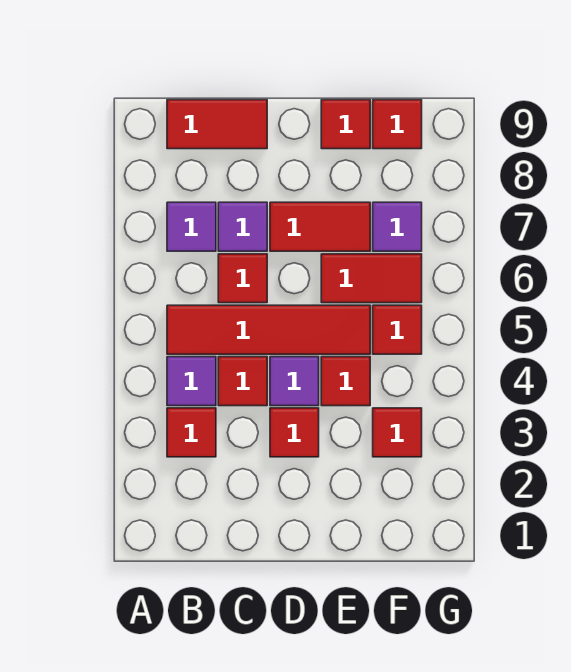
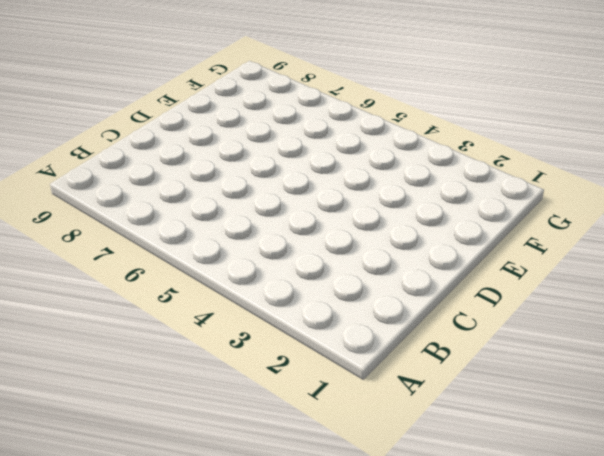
none -> red tile B3 level 1
none -> purple tile B4 level 1
none -> red tile B5:E5 level 1

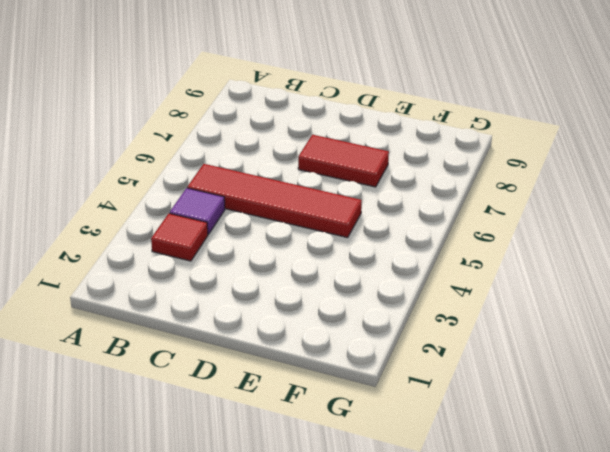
none -> purple tile B7 level 1
none -> red tile B9:C9 level 1
none -> red tile C4 level 1

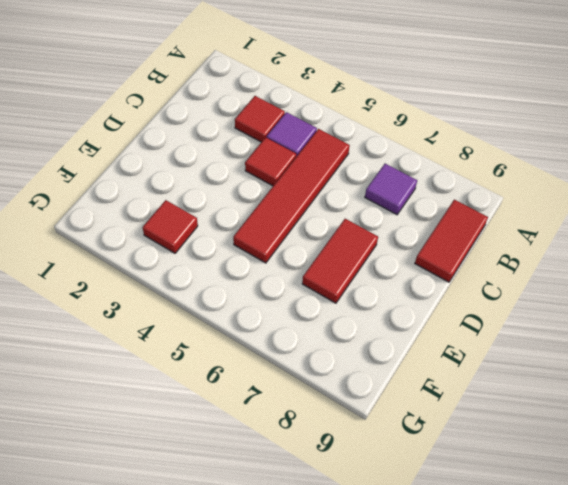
none -> red tile C6 level 1
none -> purple tile C7 level 1
none -> red tile D3 level 1

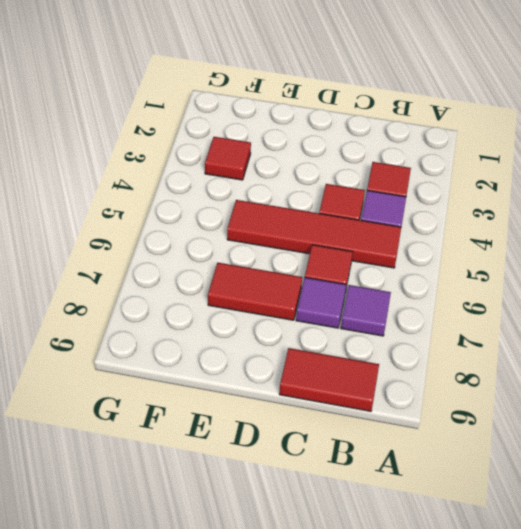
none -> red tile D3 level 1
none -> purple tile D4 level 1
none -> red tile E4 level 1

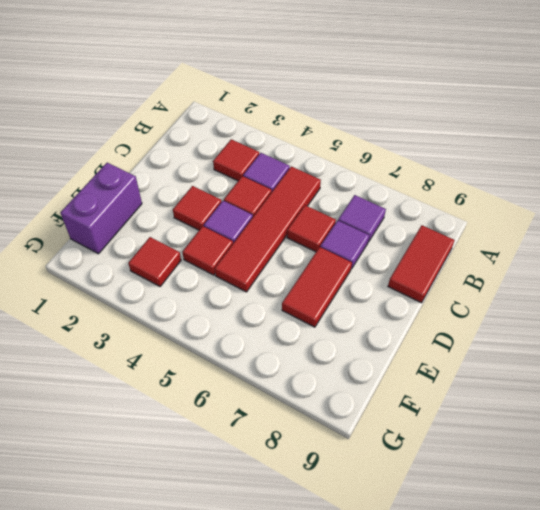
purple brick E1:F1 level 1 -> none
none -> red tile E6:F6 level 1
none -> red tile E9 level 1
none -> red tile F5 level 1

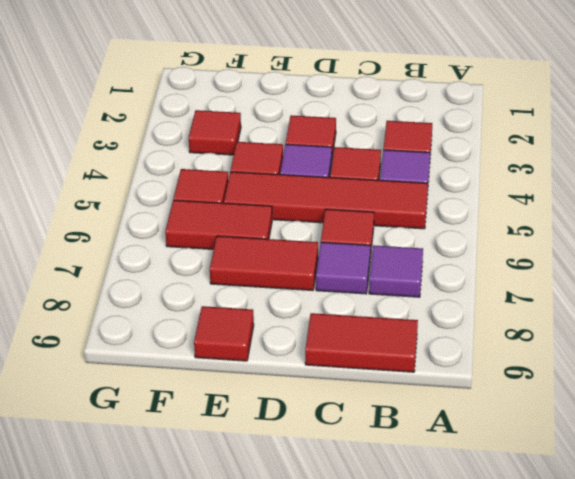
none -> purple tile F7 level 1
none -> red tile F9 level 1

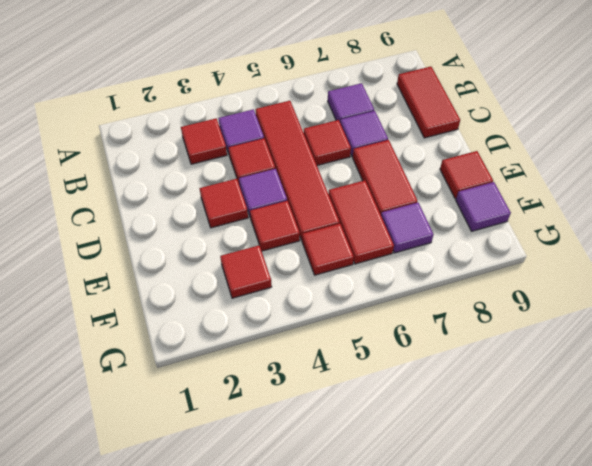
purple tile F9 level 1 -> red tile F9 level 1

